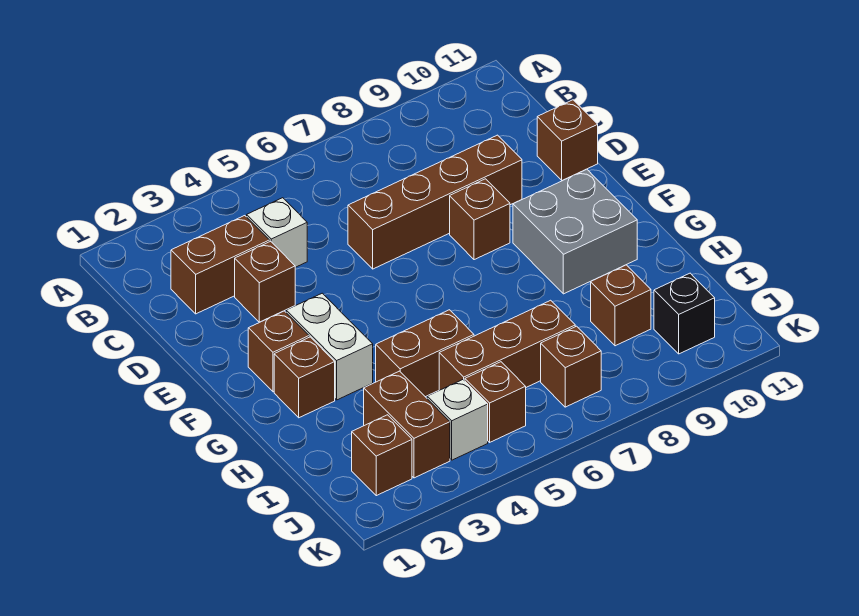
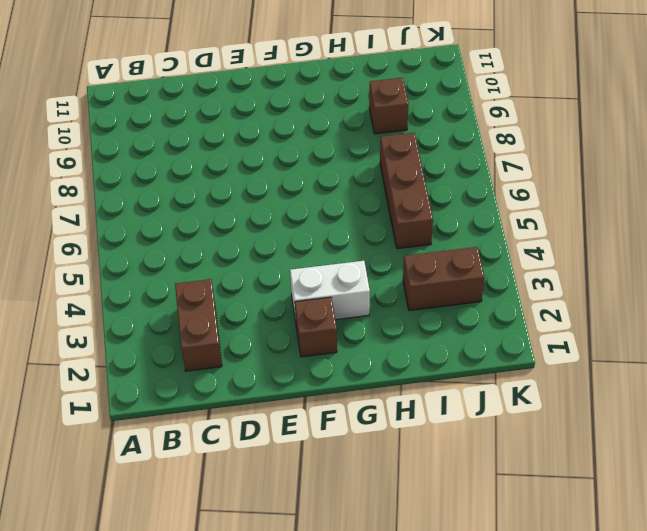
none -> white brick C4 level 1
none -> brown brick D3 level 1
none -> brown brick D6:D9 level 1

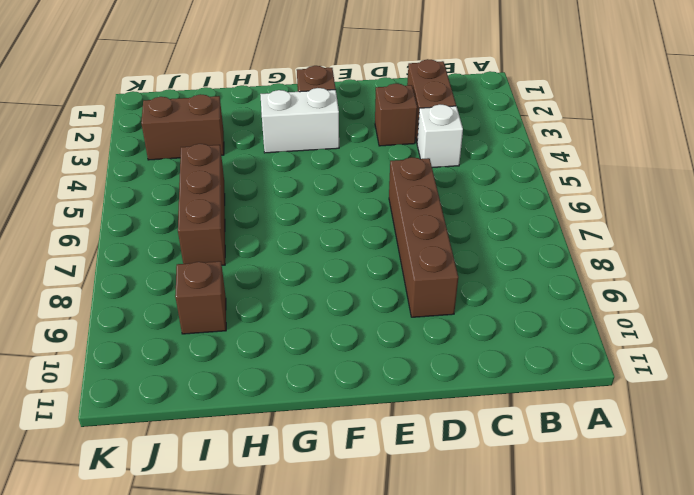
none -> brown brick D11 level 1
none -> brown brick E8 level 1
none -> grey brick F9:G10 level 1

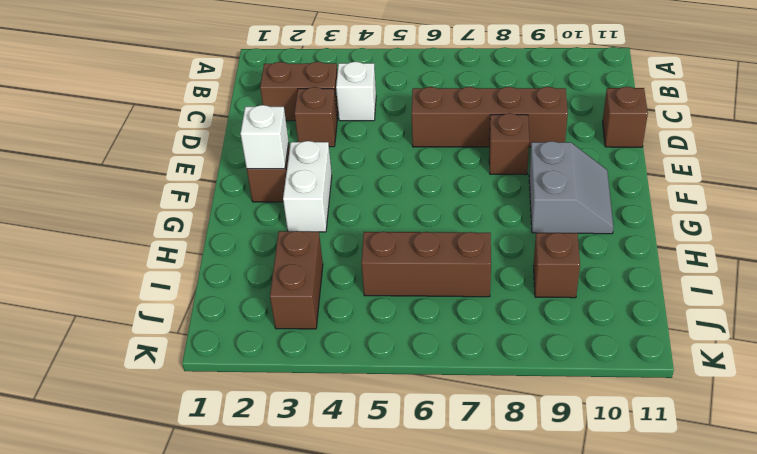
white brick F2 level 2 -> white brick J4 level 1
grey slope F9:G10 level 1 top 9 -> grey brick F9:G10 level 1
none -> brown brick G2 level 1
none -> brown brick H4:H5 level 1
none -> brown brick J2 level 1

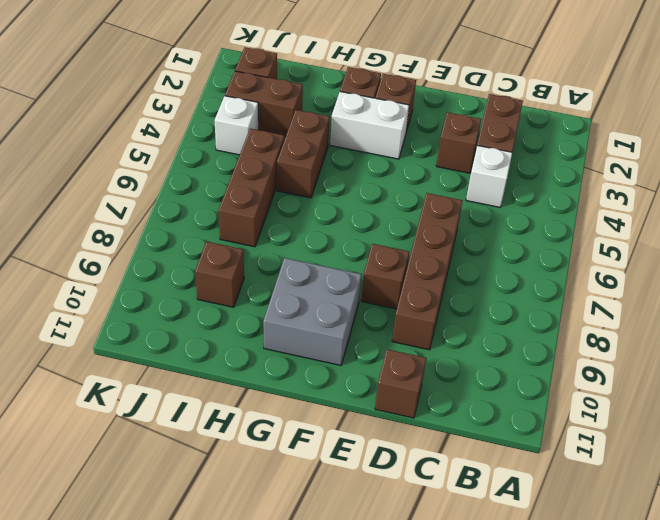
none -> brown brick J5 level 1
none -> brown brick J7 level 1
none -> black brick J10 level 1

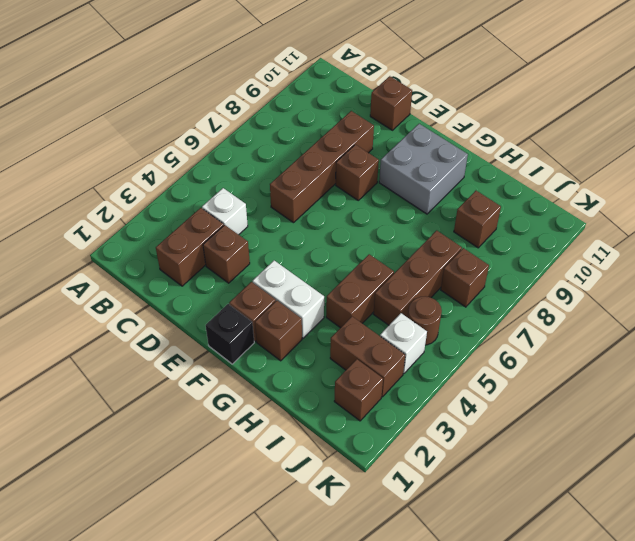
black brick F1 level 1 -> black brick J10 level 1
brown round brick J5 level 1 -> brown brick J5 level 1

